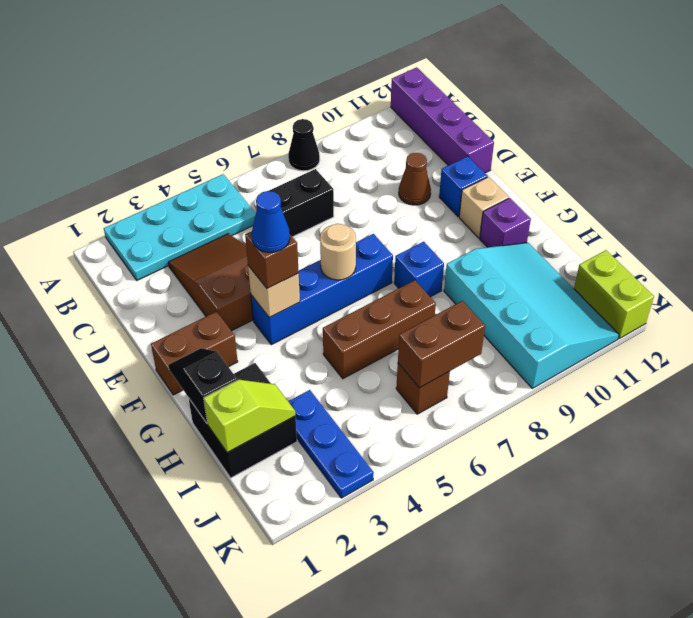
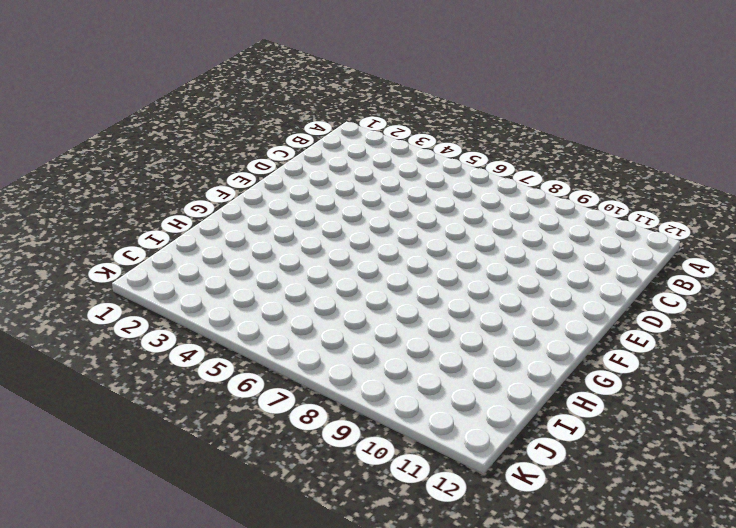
none -> cyan plate A2:B5 level 1
none -> black cone A8 level 1
none -> purple brick A12:D12 level 1

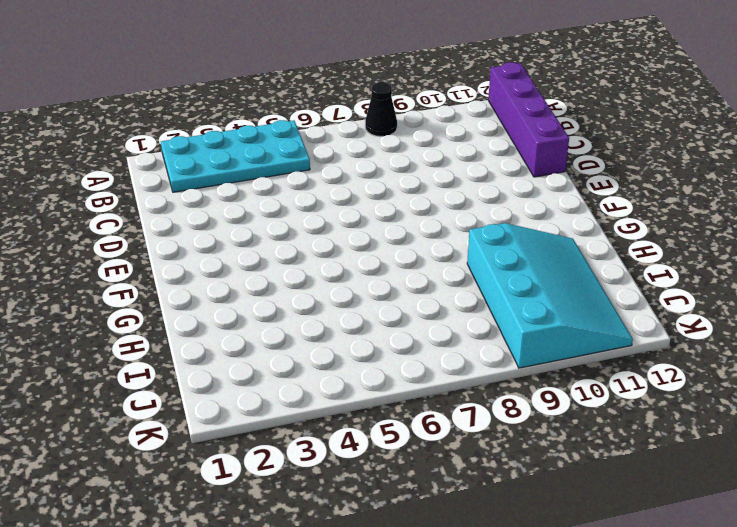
none -> brown slope C3:E4 level 1 top E
none -> black brick C6:C7 level 1
none -> brown cone D10 level 1

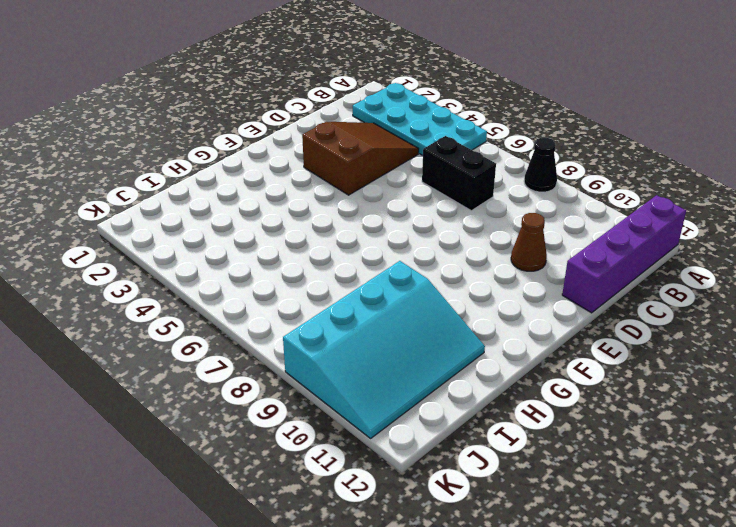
none -> blue brick E11 level 1
none -> brown brick F1:F2 level 1
none -> blue brick F4:F7 level 1

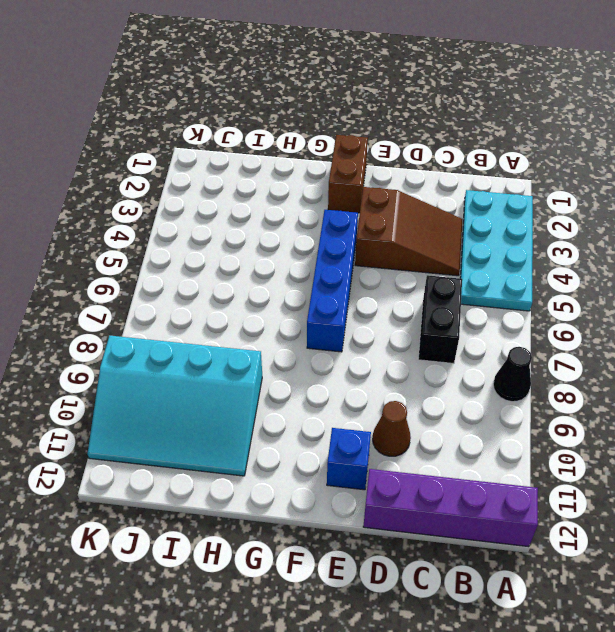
none -> tan brick F11 level 1
none -> blue brick G8 level 1
none -> purple brick G11 level 1

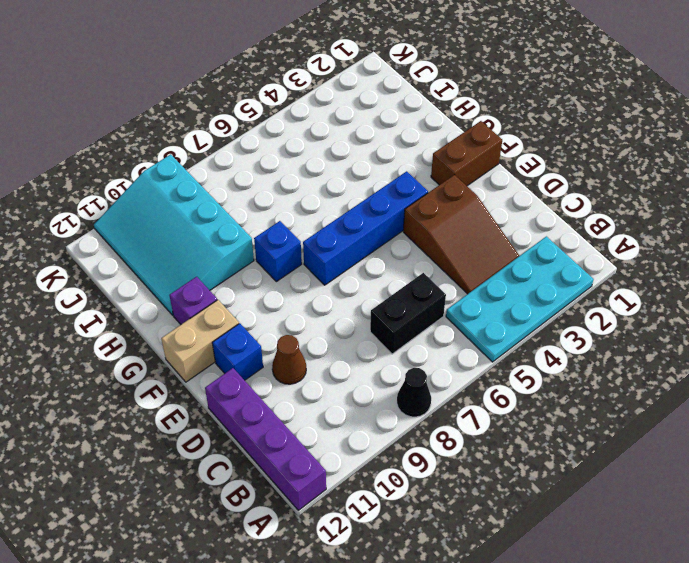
tan brick F11:F12 level 1 -> tan brick F11 level 1
none -> black brick H1:I2 level 1
none -> brown brick H5:H7 level 1
none -> blue plate I3:K3 level 1

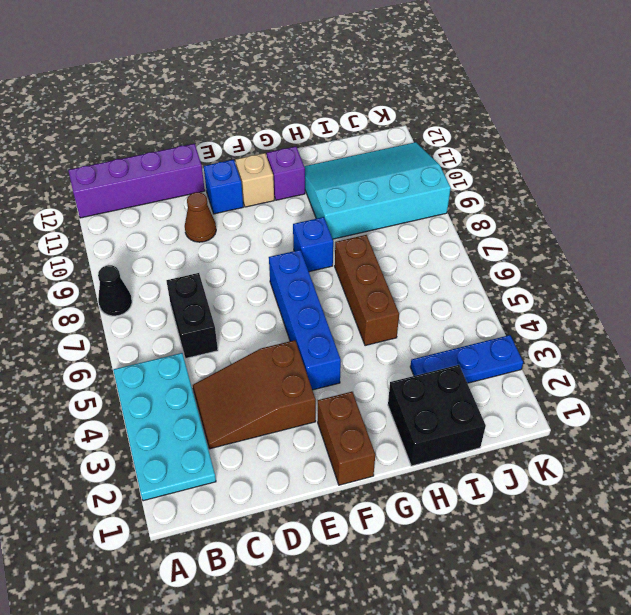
none -> brown brick J6 level 1
none -> lime brick J12:K12 level 1
none -> tan brick F4 level 2

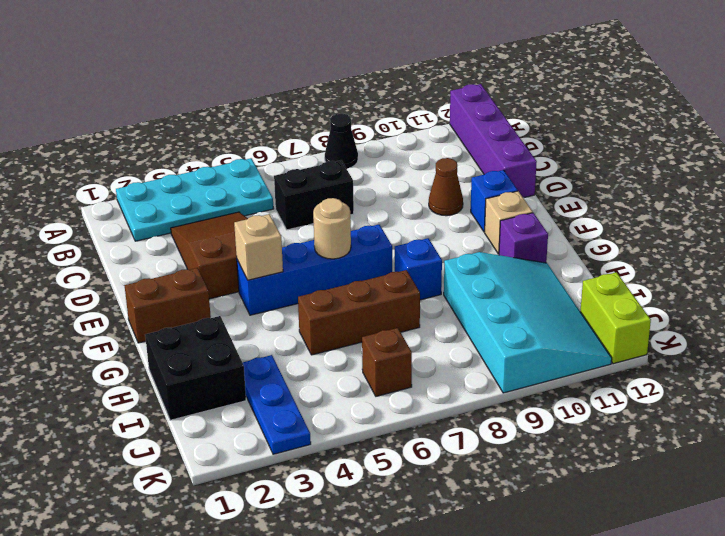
none -> black slope G1:H1 level 2 top H
none -> lime slope I1:I2 level 2 top 1
none -> brown brick J6:J7 level 2

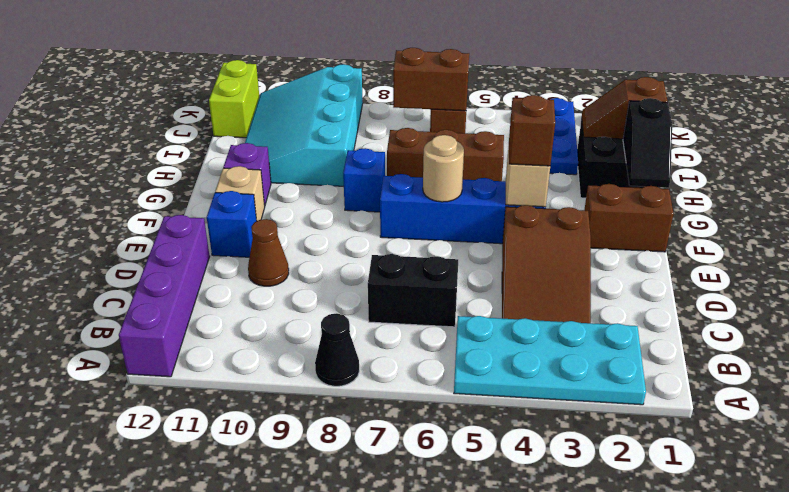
brown slope I1:I2 level 2 top 1 -> lime slope I1:I2 level 2 top 1
none -> blue cone F4 level 4

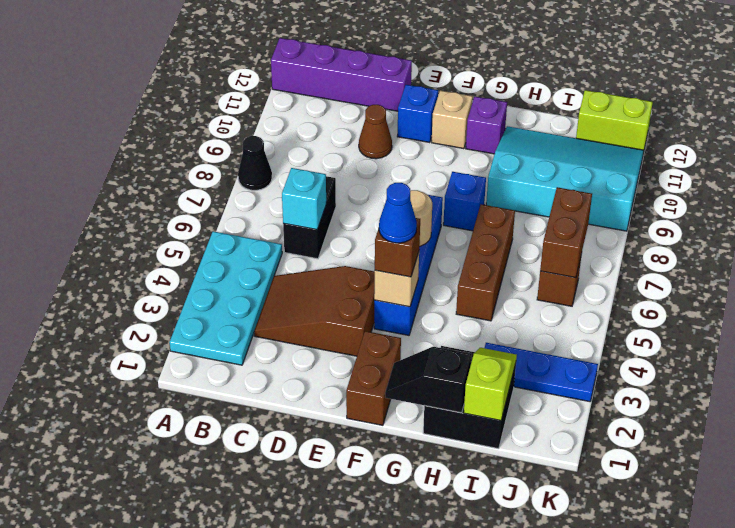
cyan brick C6 level 2 -> none

